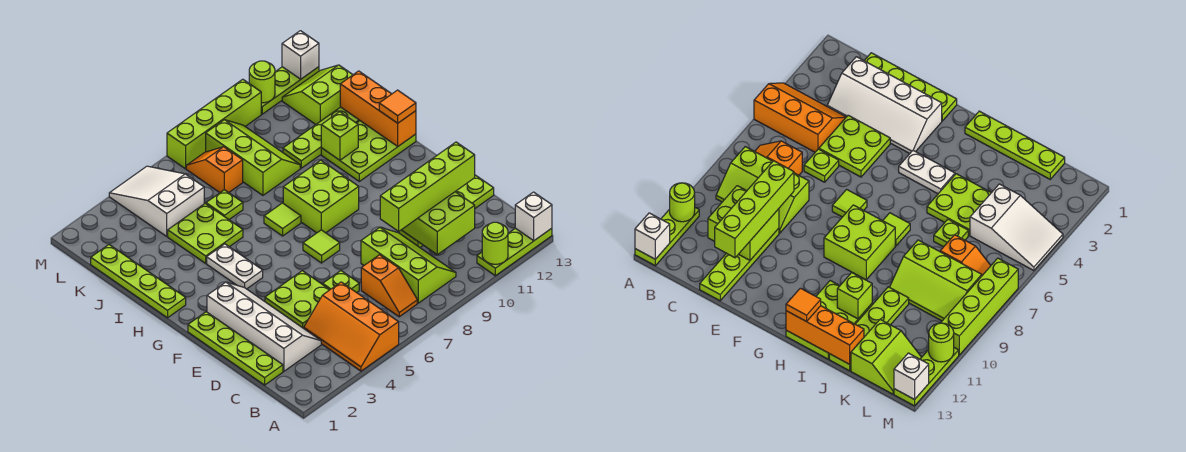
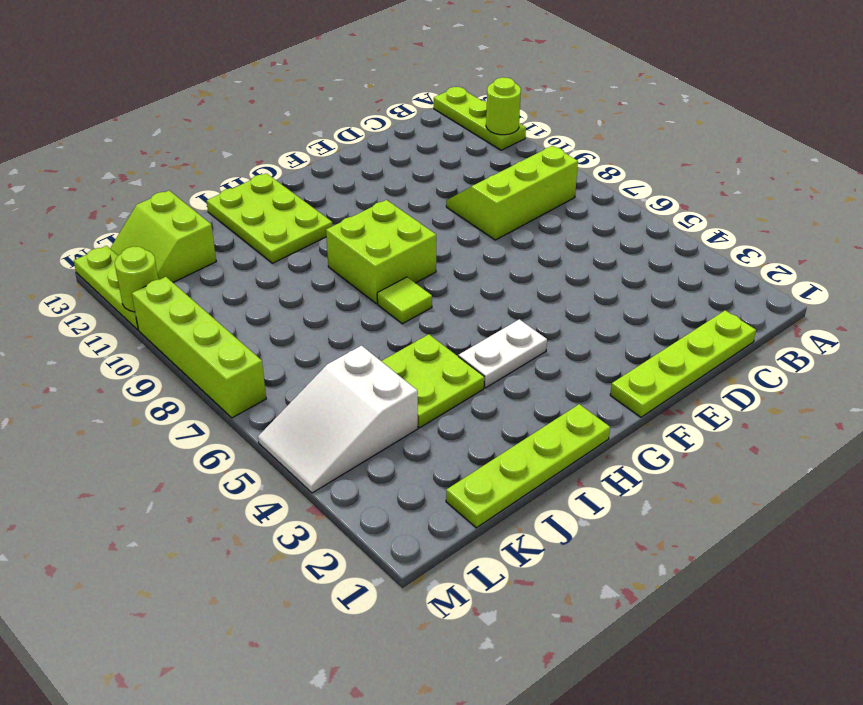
none -> orange slope A4:C5 level 1 top 5
none -> orange slope B7:C7 level 1 top C
none -> white slope C2:F3 level 1 top 2
none -> lime plate D4:E5 level 1

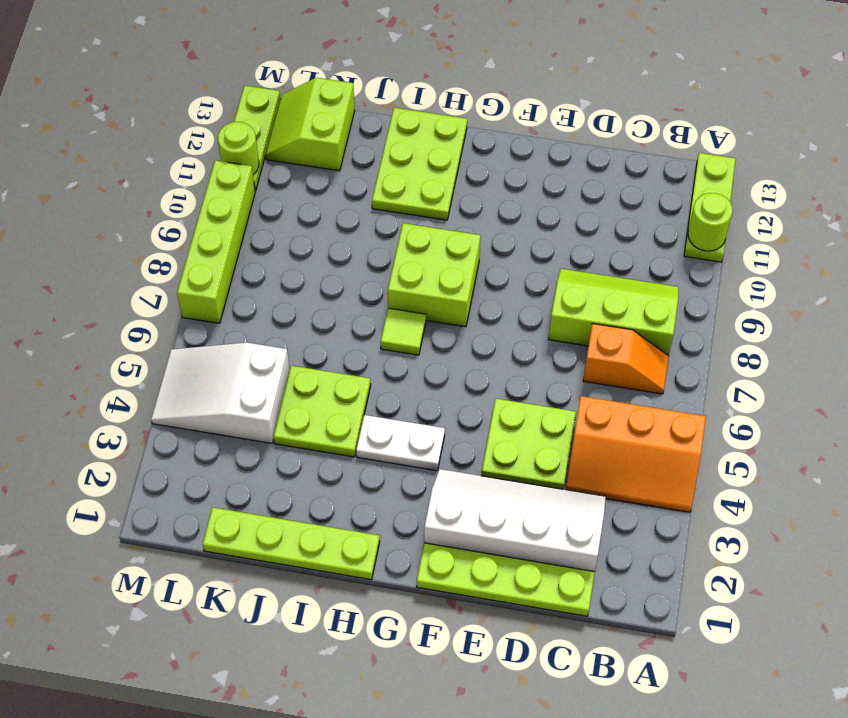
none -> lime plate D6 level 1
none -> lime plate D10:D13 level 1
none -> lime tile F7 level 1
none -> lime plate J6 level 1

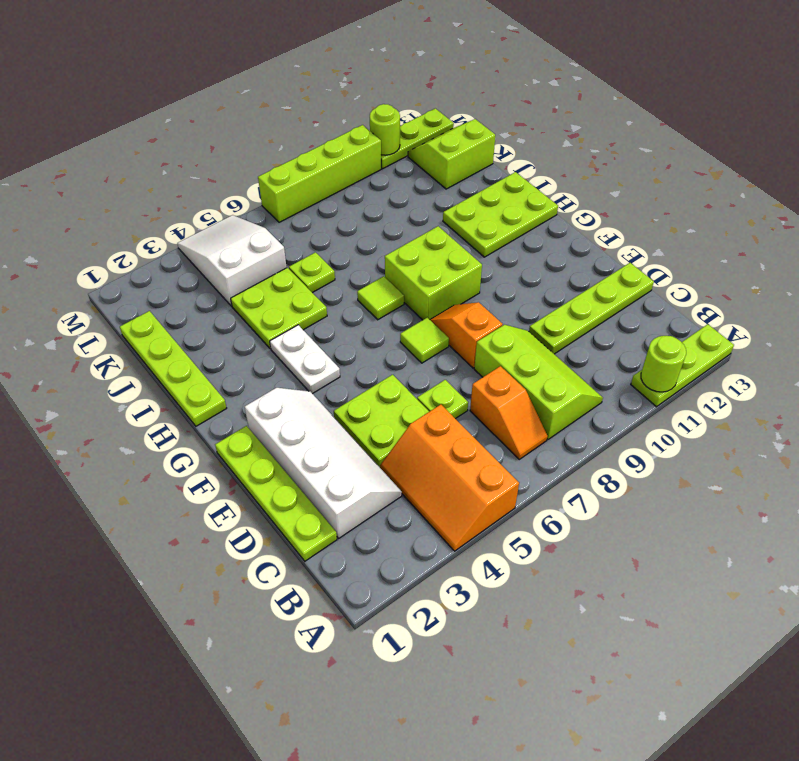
orange slope E8:F8 level 1 top E -> orange slope K7:L7 level 1 top K
none -> lime slope J8:L9 level 1 top 8
none -> lime plate J10:J13 level 1
none -> white brick A13 level 2
none -> lime brick C10:D11 level 2

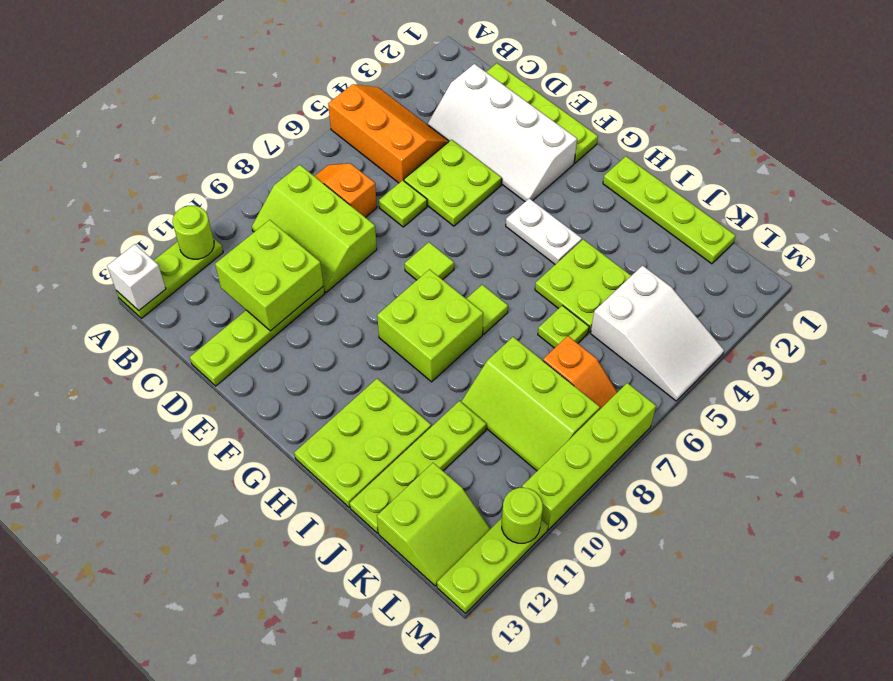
none -> orange brick H13:J13 level 2
none -> lime brick I11 level 2
none -> white brick M13 level 2
none -> lime brick D9:D12 level 3

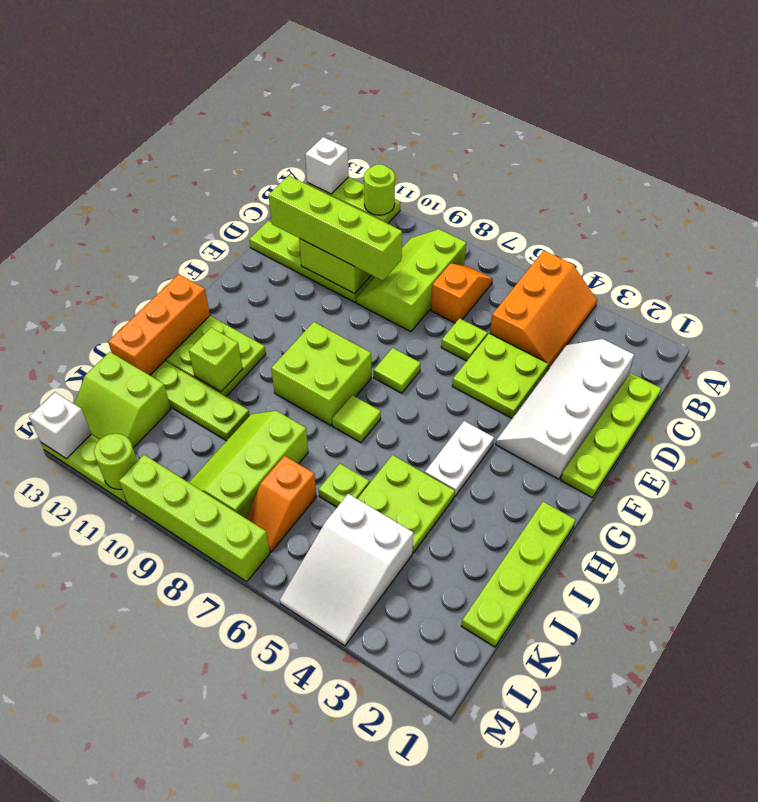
none -> orange tile H13 level 3

